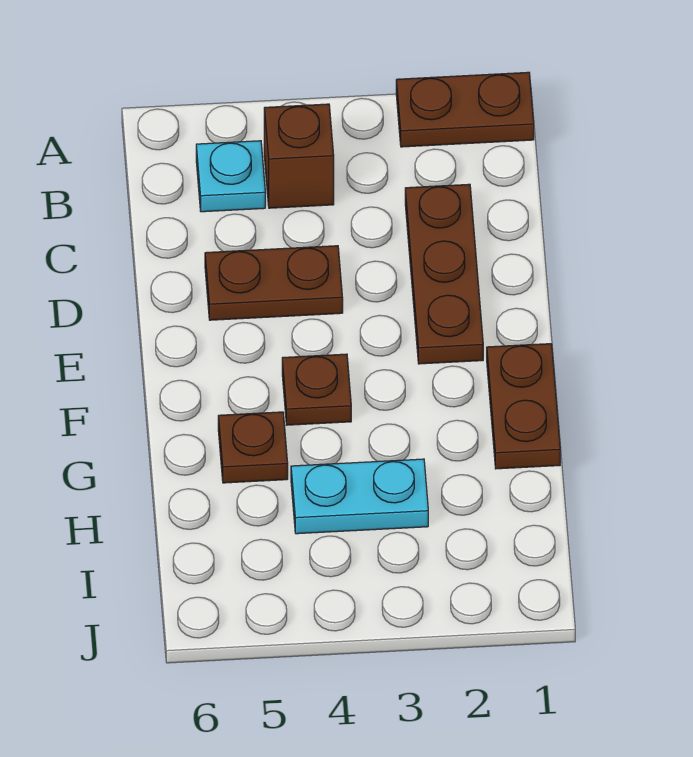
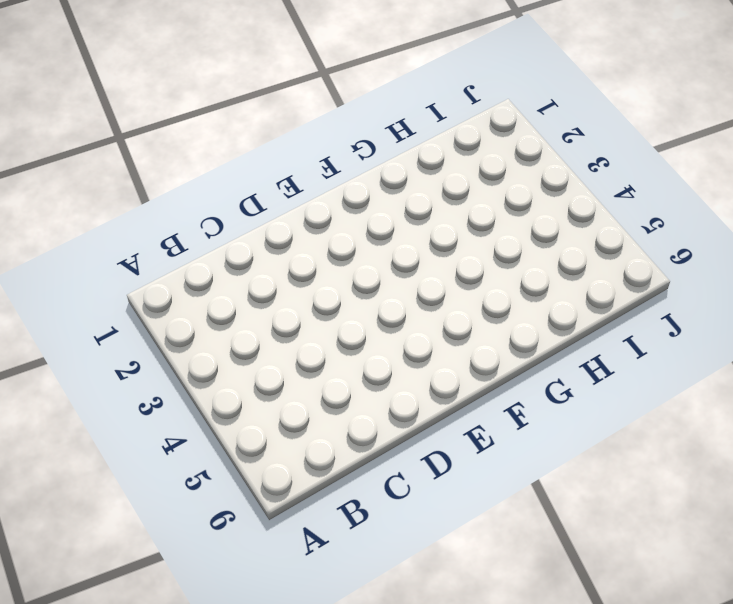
none -> brown plate A1:A2 level 1
none -> brown brick B4 level 1

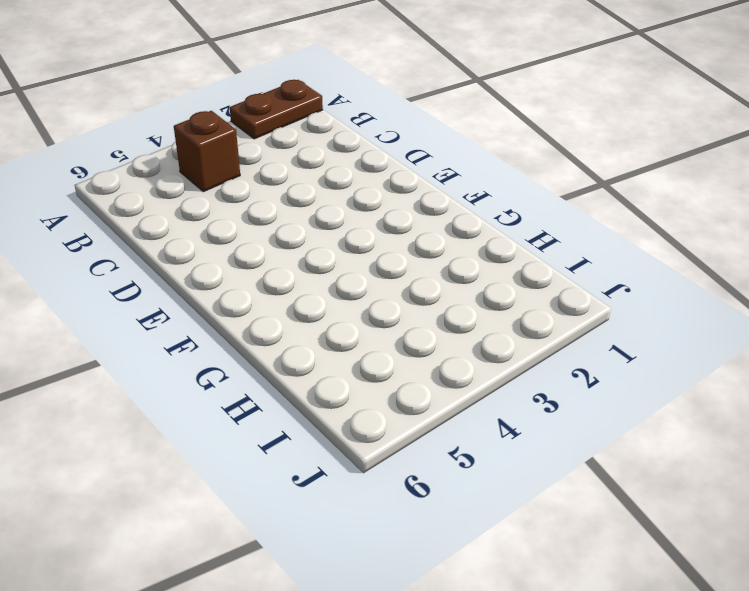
none -> cyan plate B5 level 1
none -> brown plate C2:E2 level 1

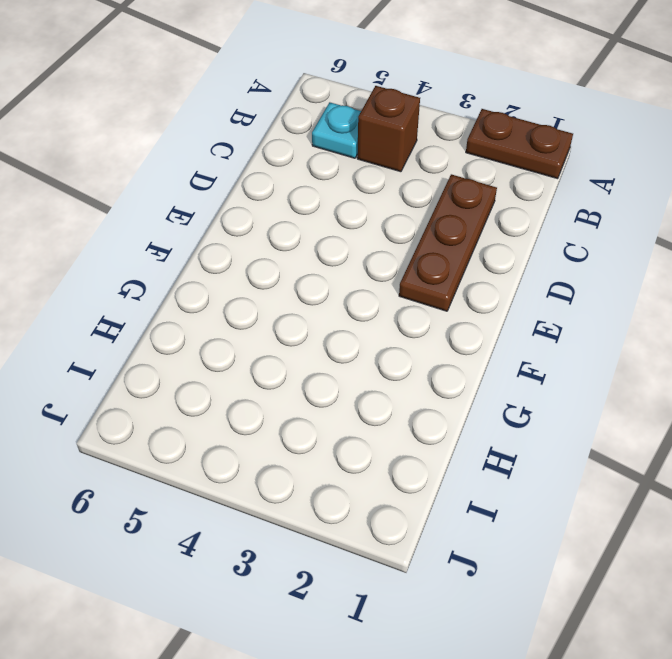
none -> brown plate D4:D5 level 1
none -> brown plate F1:G1 level 1

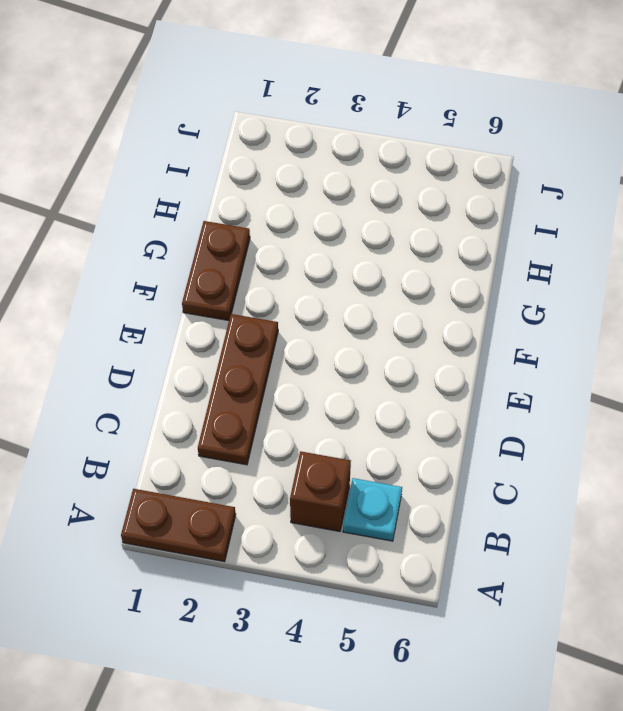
none -> brown plate D4:D5 level 1
none -> brown plate F4 level 1

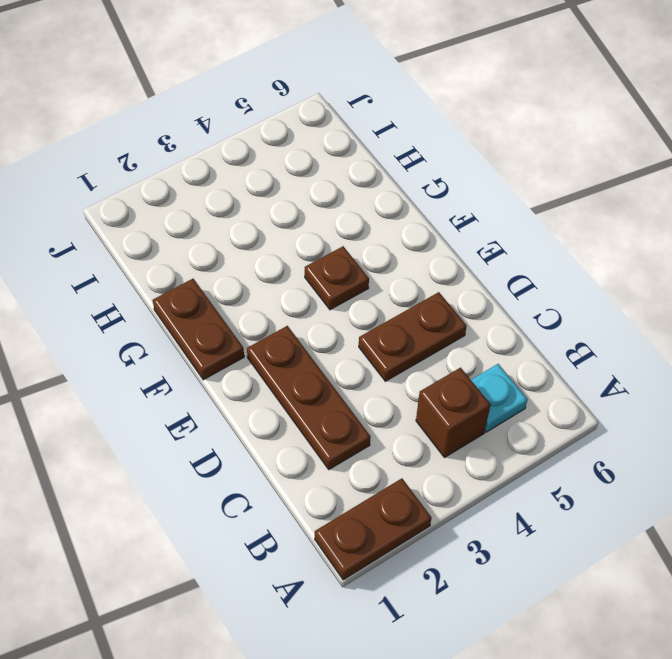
none -> brown plate G5 level 1
none -> cyan plate H3:H4 level 1

